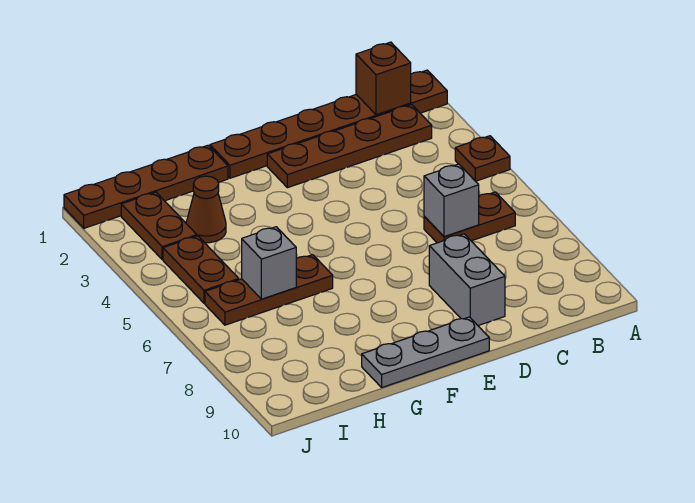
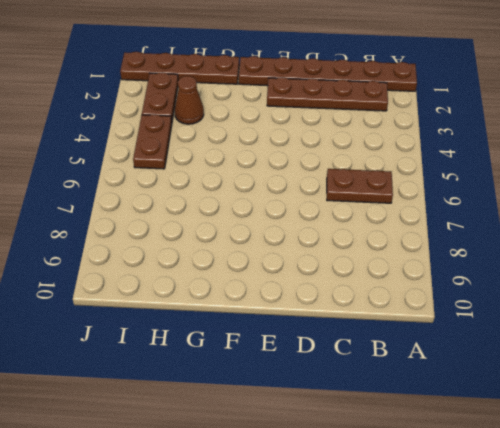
none -> brown plate A4 level 1
none -> grey brick D8:D9 level 1
none -> grey plate E10:G10 level 1

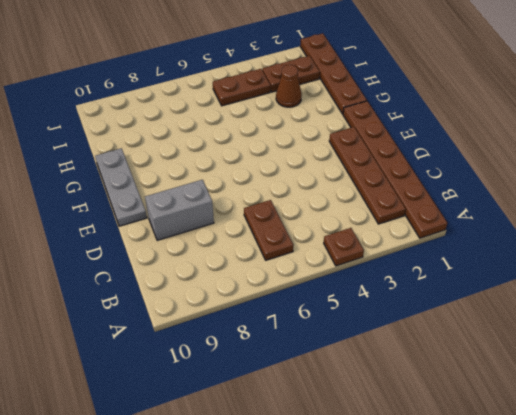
none -> brown plate G6:I6 level 1
none -> brown brick B1 level 2
none -> grey brick C6 level 2

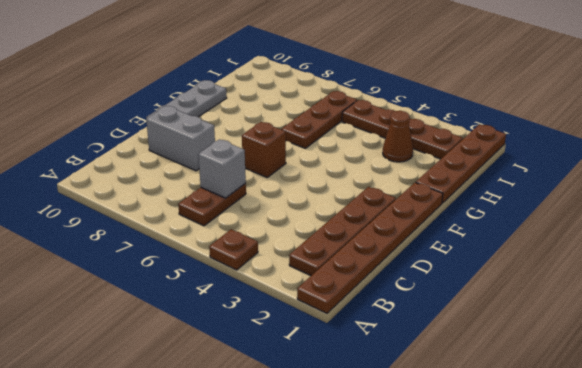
brown brick E6 level 1 -> brown brick B1 level 2
none -> grey brick H6 level 2

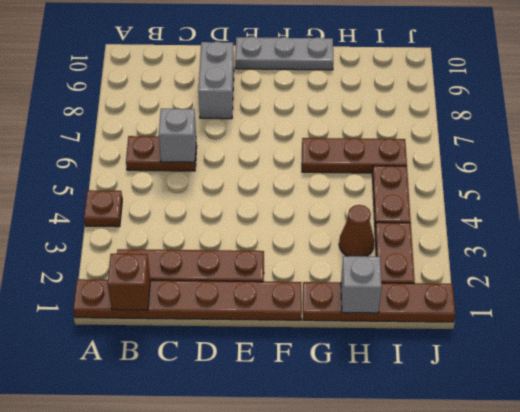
grey brick H1 level 2 -> grey brick H6 level 2

